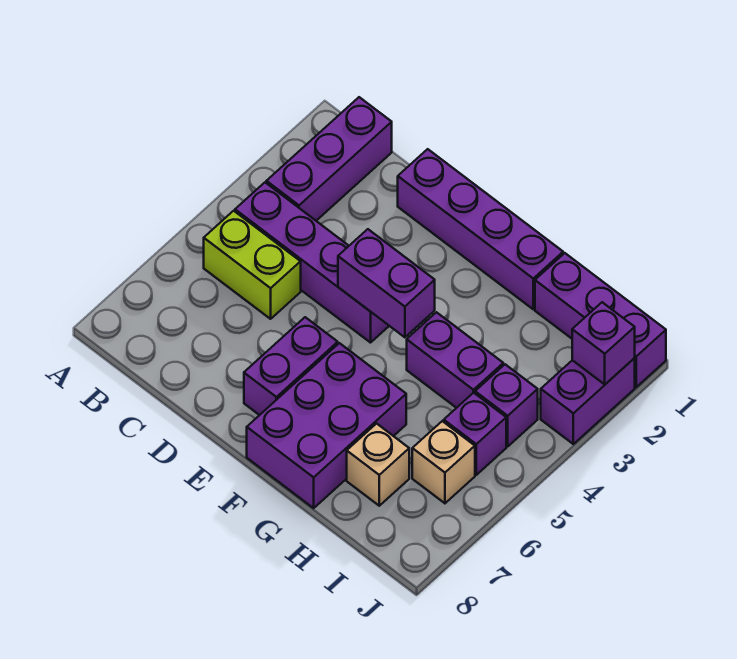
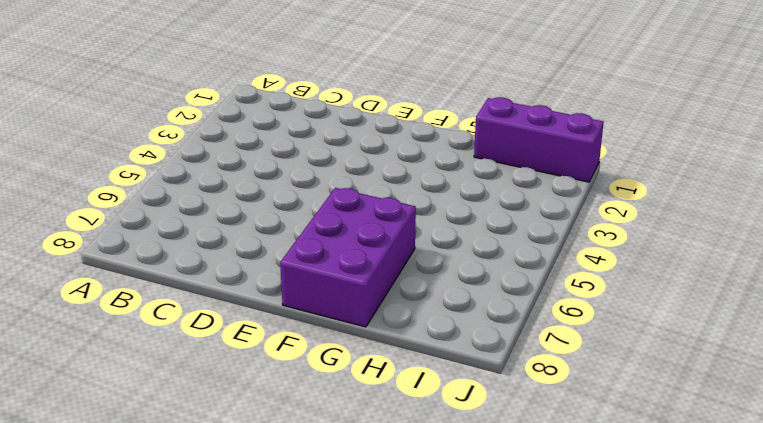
none -> purple brick B1:B3 level 1
none -> purple brick B4:E4 level 1
none -> lime brick B5:C5 level 1

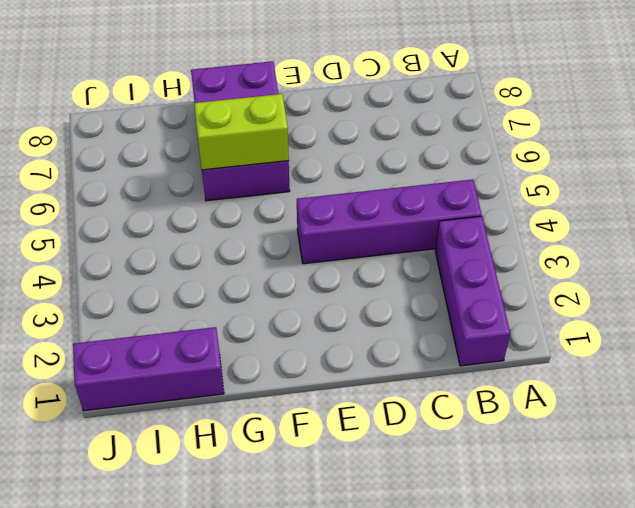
lime brick F6:G6 level 2 -> lime brick B5:C5 level 1
none -> purple brick D1:G1 level 1
none -> purple brick E6:E7 level 1
none -> purple brick G4:H4 level 1

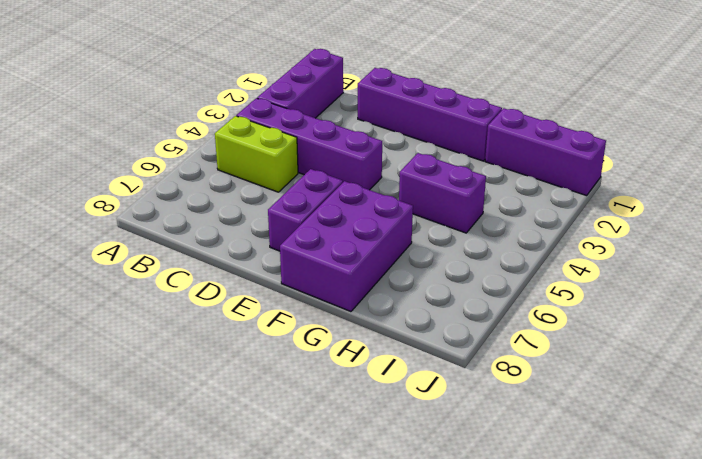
none -> tan brick H7 level 1
none -> purple brick I4 level 1
none -> purple brick I5 level 1

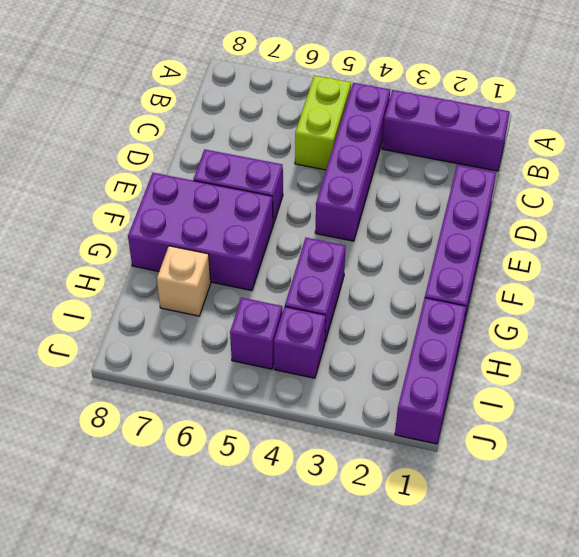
none -> tan brick I6 level 1
none -> purple brick J2:J3 level 1
none -> purple brick E4:F4 level 2

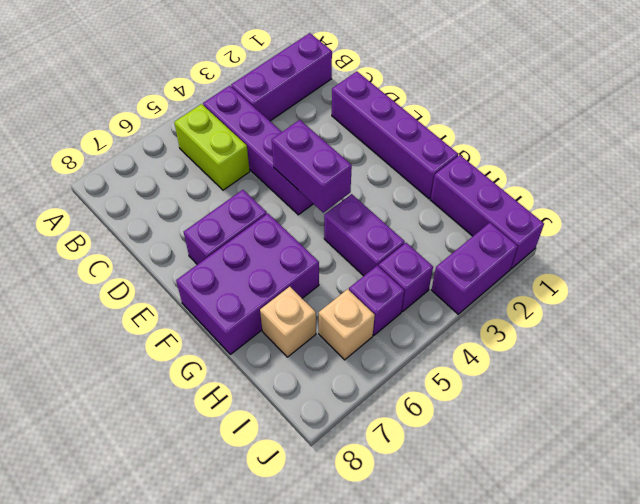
none -> purple brick J2 level 2

